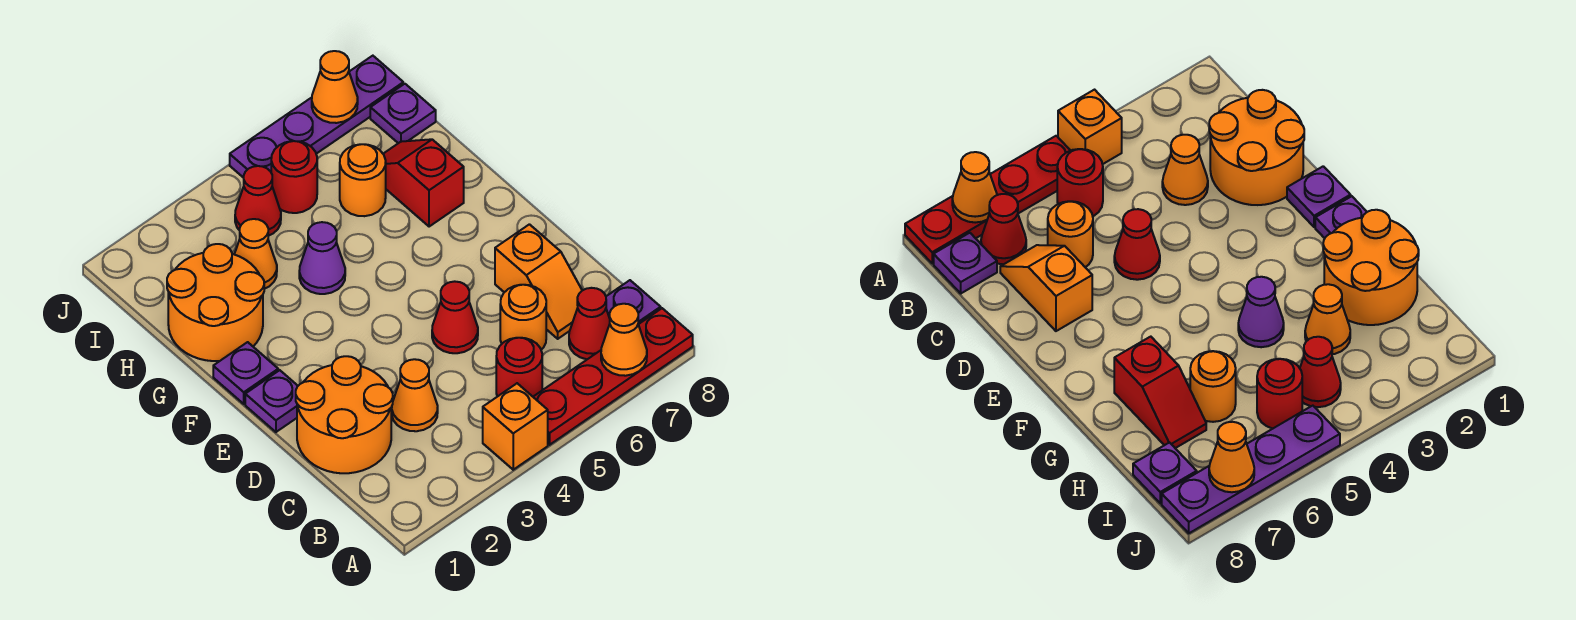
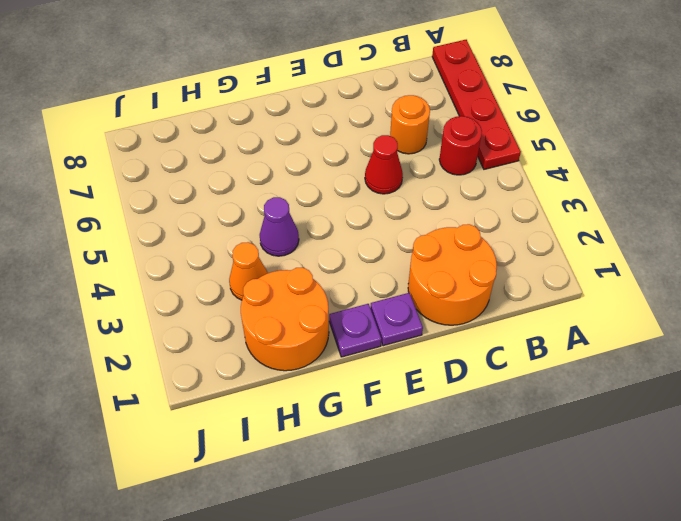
none -> orange brick A4 level 1
none -> red cone B7 level 1
none -> purple plate B8 level 1

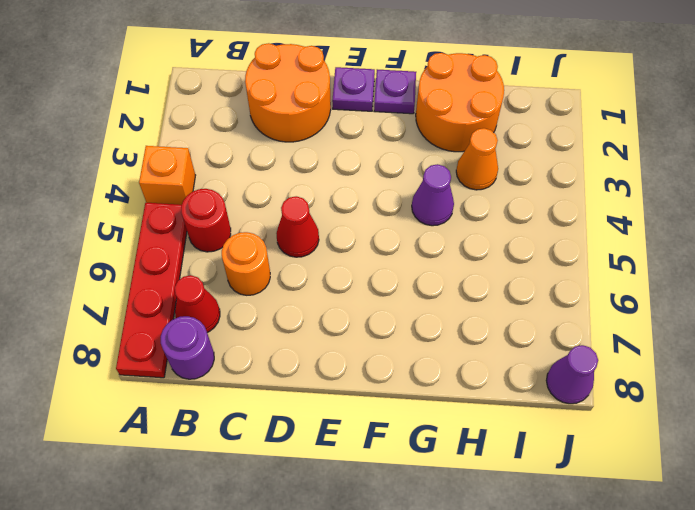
purple round brick B8 level 1 -> purple plate B8 level 1
purple cone J8 level 1 -> purple plate J5:J8 level 1
none -> orange cone C3 level 1
none -> orange slope C7:D7 level 1 top D
none -> red slope G7:H7 level 1 top G

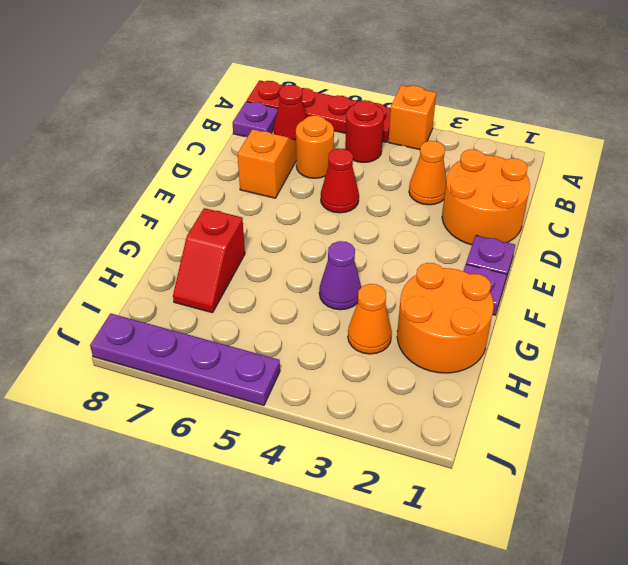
none -> orange round brick H6 level 1
none -> red cone I4 level 1
none -> red round brick I5 level 1

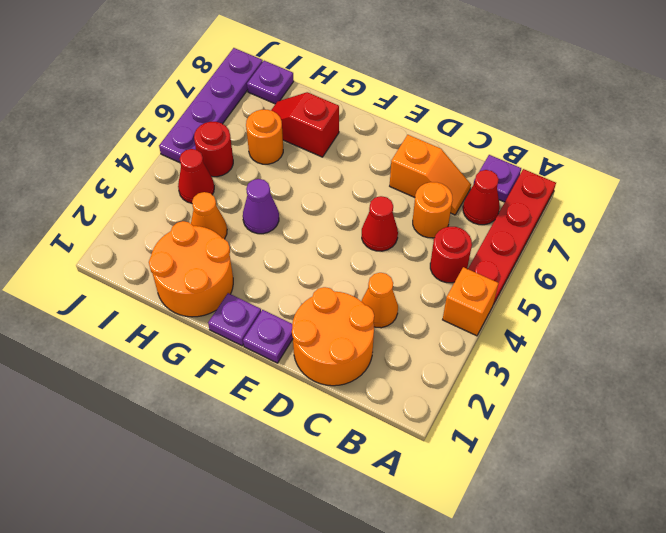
none -> orange cone A7 level 2
none -> orange cone J7 level 2

